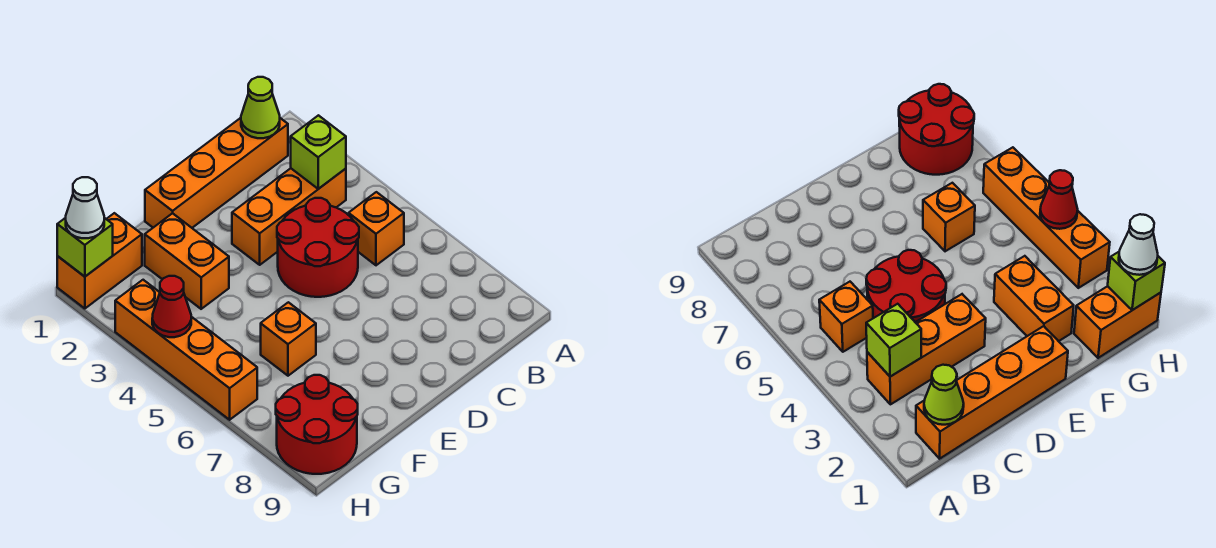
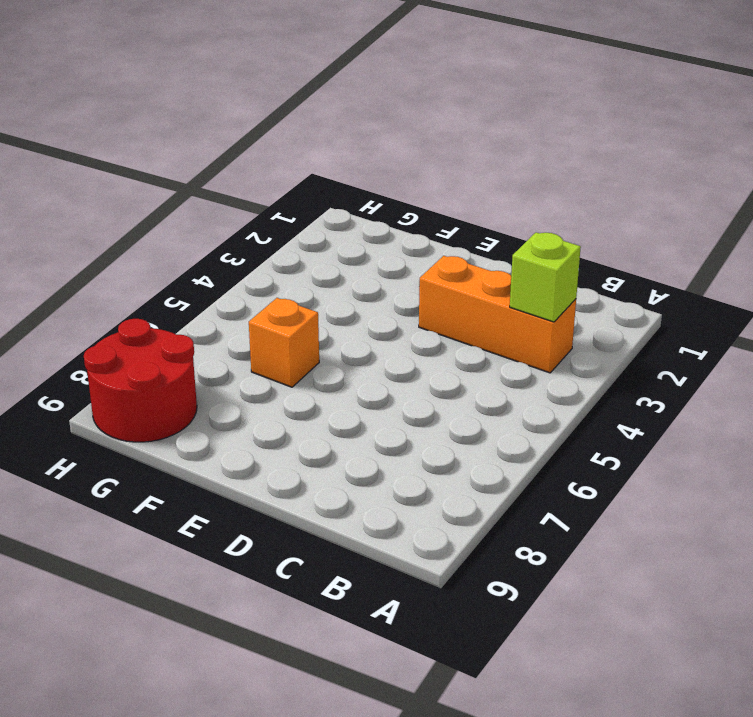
none -> orange brick B1:E1 level 1
none -> orange brick B5 level 1
none -> red round brick C4:D5 level 1

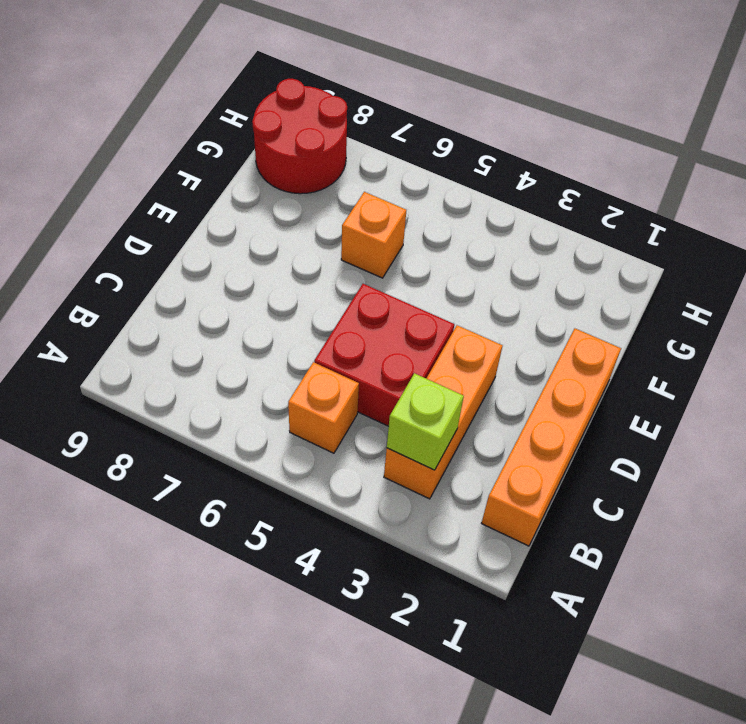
red brick C4:D5 level 1 -> red round brick C4:D5 level 1
none -> orange brick F2:F3 level 1
none -> orange brick G1:H1 level 1
none -> orange brick H3:H6 level 1

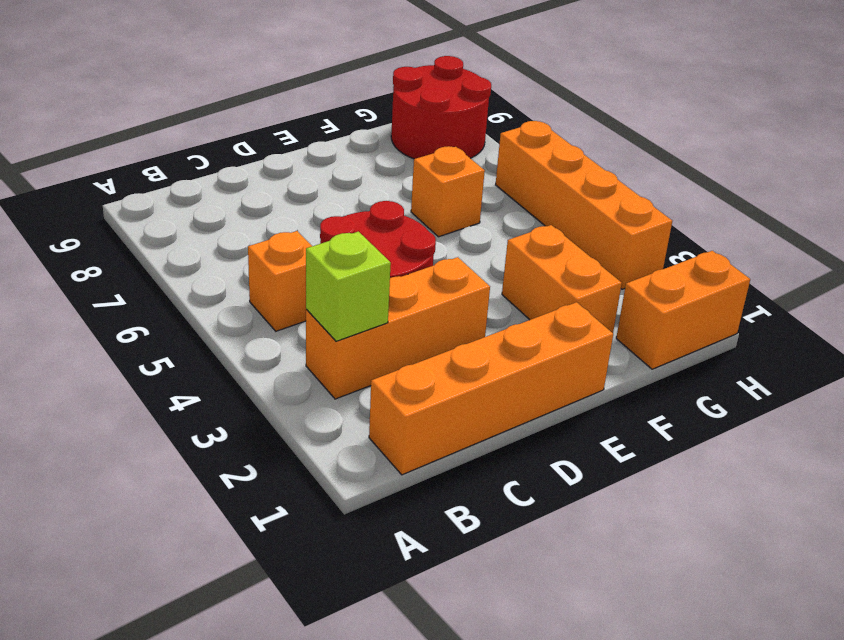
none -> lime cone B1 level 2
none -> lime brick H1 level 2
none -> red cone H4 level 2

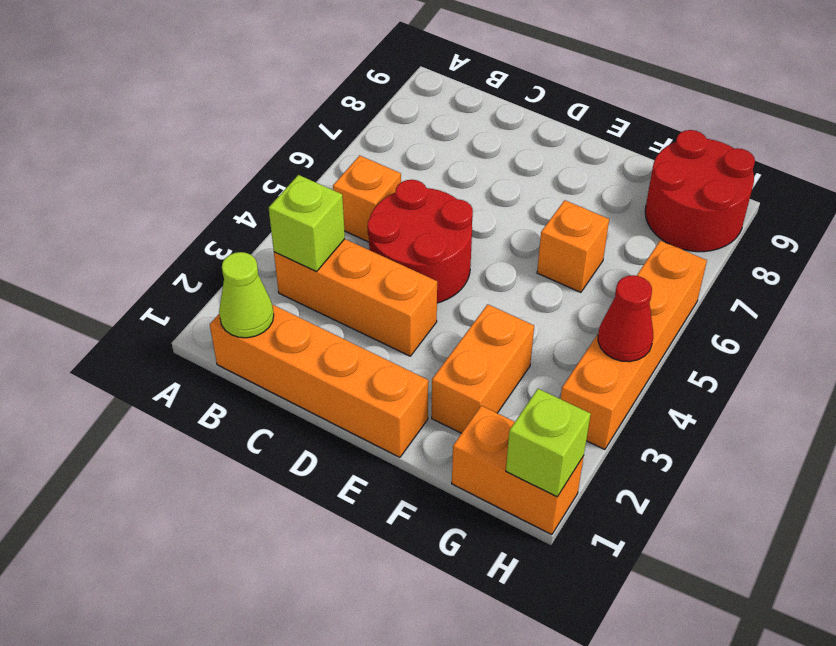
none -> white cone H1 level 3

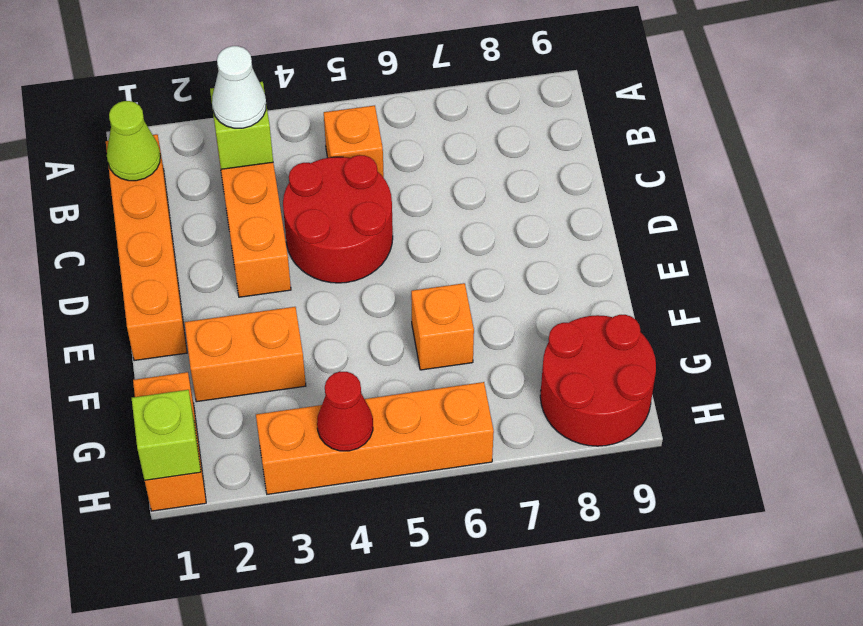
white cone B3 level 3 -> white cone H1 level 3

